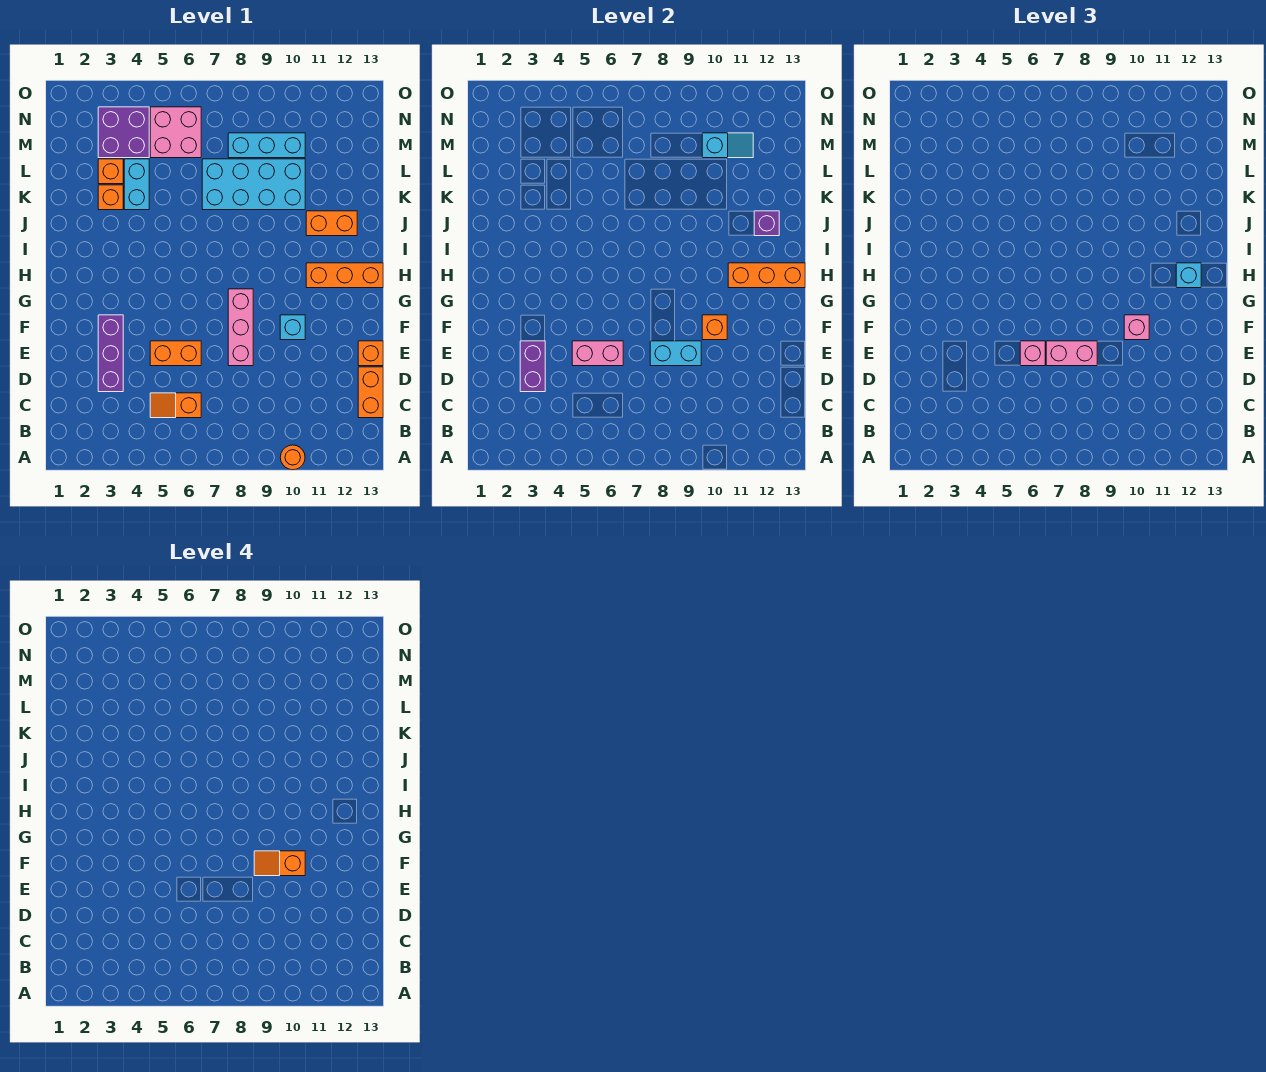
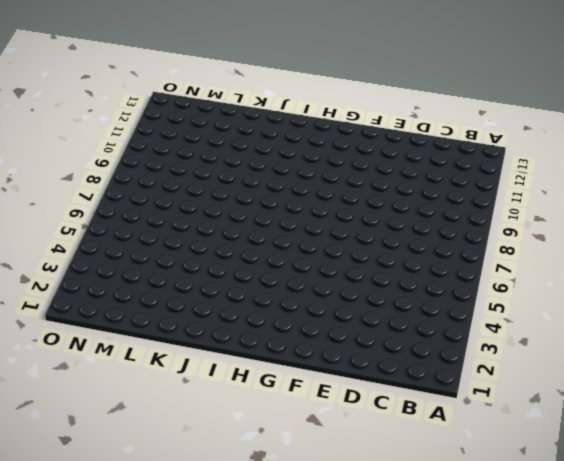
none -> orange round brick A10 level 1
none -> orange slope C5:C6 level 1 top 6
none -> orange brick C13:D13 level 1

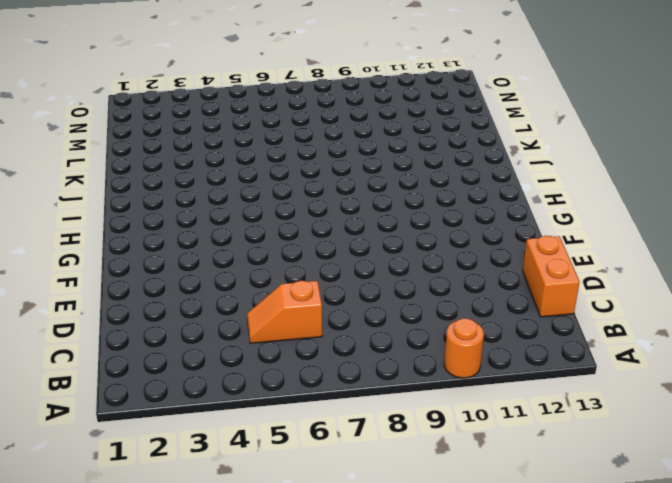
none -> purple brick D3:F3 level 1
none -> orange brick E5:E6 level 1
none -> pink brick E8:G8 level 1

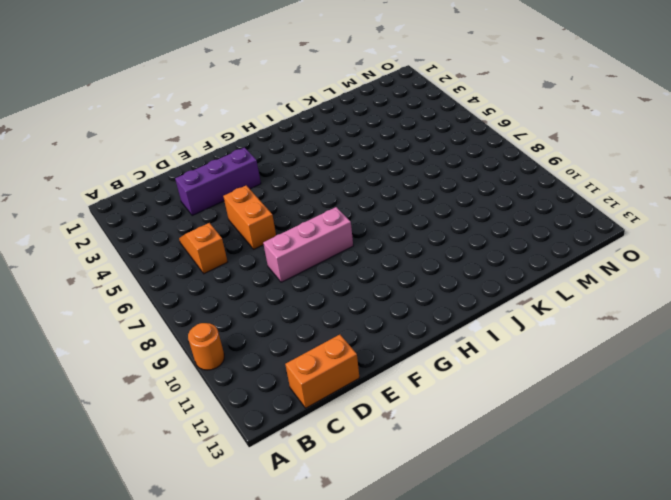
none -> orange brick E13 level 1
none -> cyan brick F10 level 1
none -> orange brick H11:H13 level 1

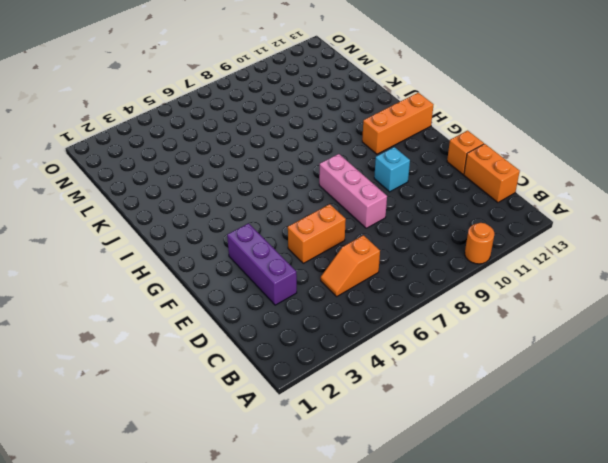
none -> orange brick J11:J12 level 1
none -> orange brick K3 level 1
none -> cyan brick K4:L4 level 1

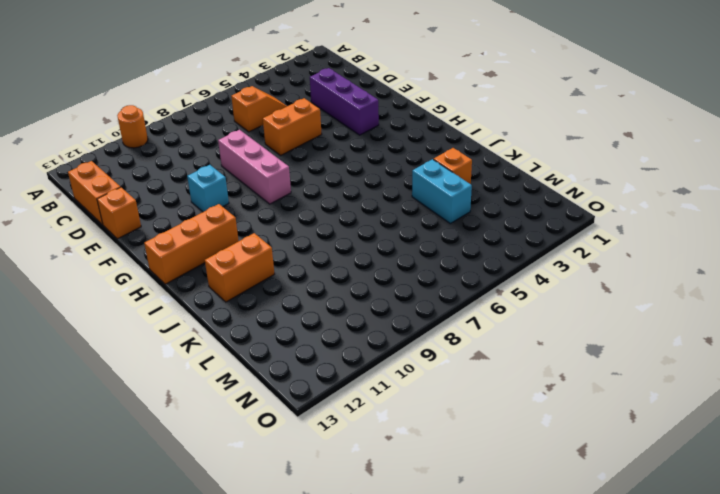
none -> cyan brick K7:L10 level 1
none -> orange brick L3 level 1
none -> purple brick M3:N4 level 1

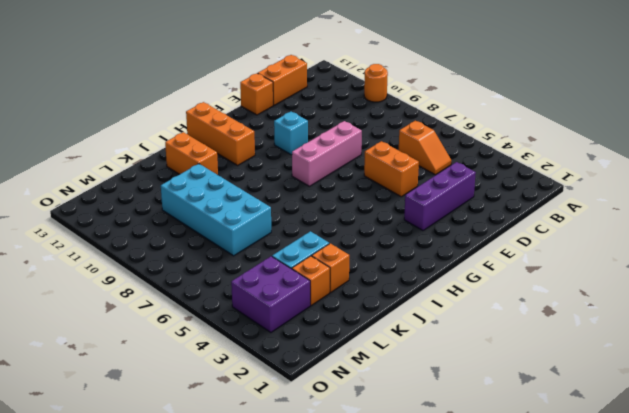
none -> pink brick M5:N6 level 1
none -> cyan brick M8:M10 level 1
none -> purple brick D3:E3 level 2

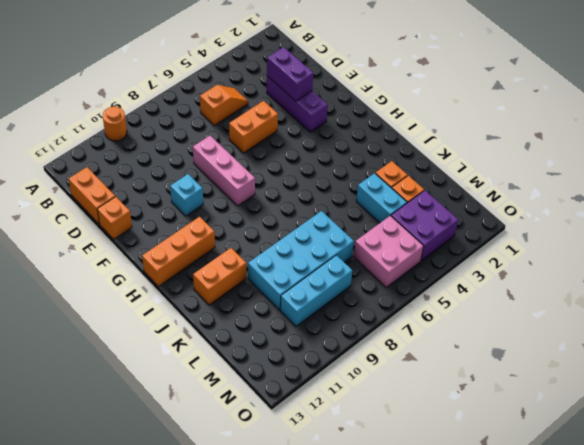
none -> pink brick E5:E6 level 2
none -> cyan brick E8:E9 level 2
none -> orange brick F10 level 2

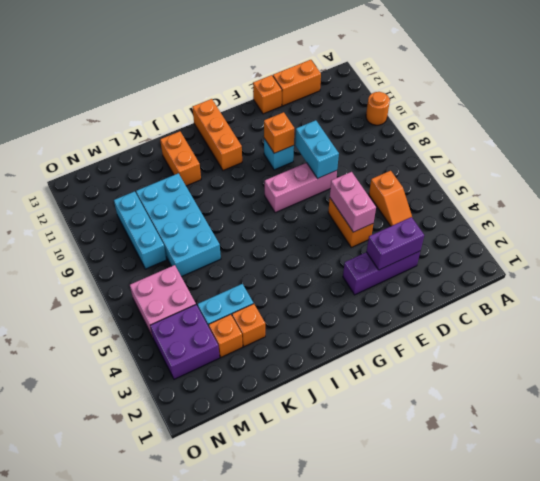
none -> orange brick H11:H13 level 2
none -> purple brick J12 level 2
none -> cyan slope M10:M11 level 2 top 10

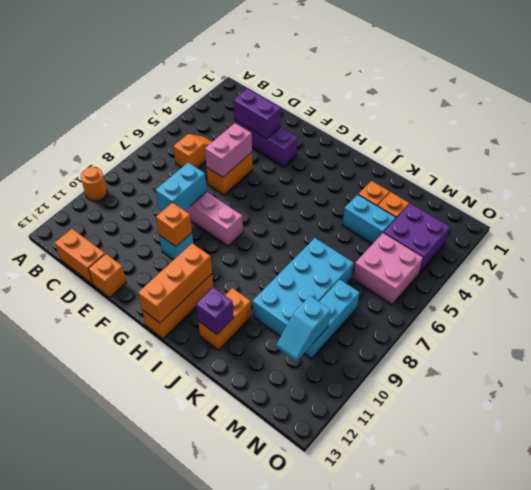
none -> pink brick E6 level 3
none -> pink brick E7:E8 level 3
none -> pink brick F10 level 3

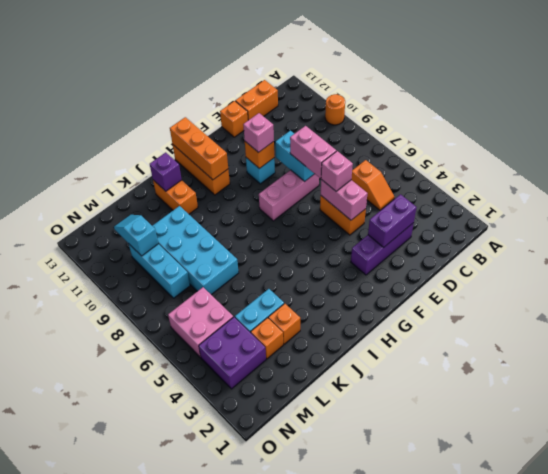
none -> cyan brick H12 level 3
none -> orange slope F9:F10 level 4 top 10

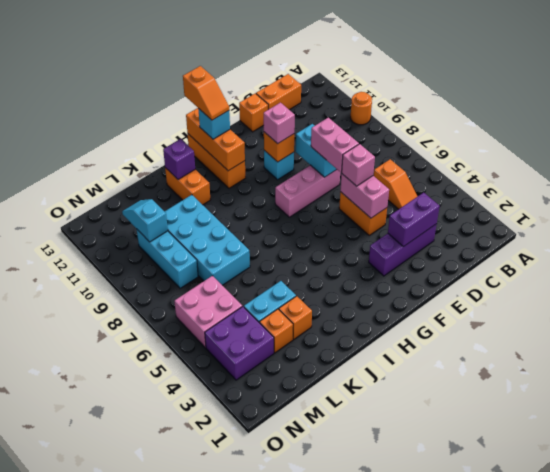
orange slope H12:H13 level 4 top 13 -> orange slope F9:F10 level 4 top 10

